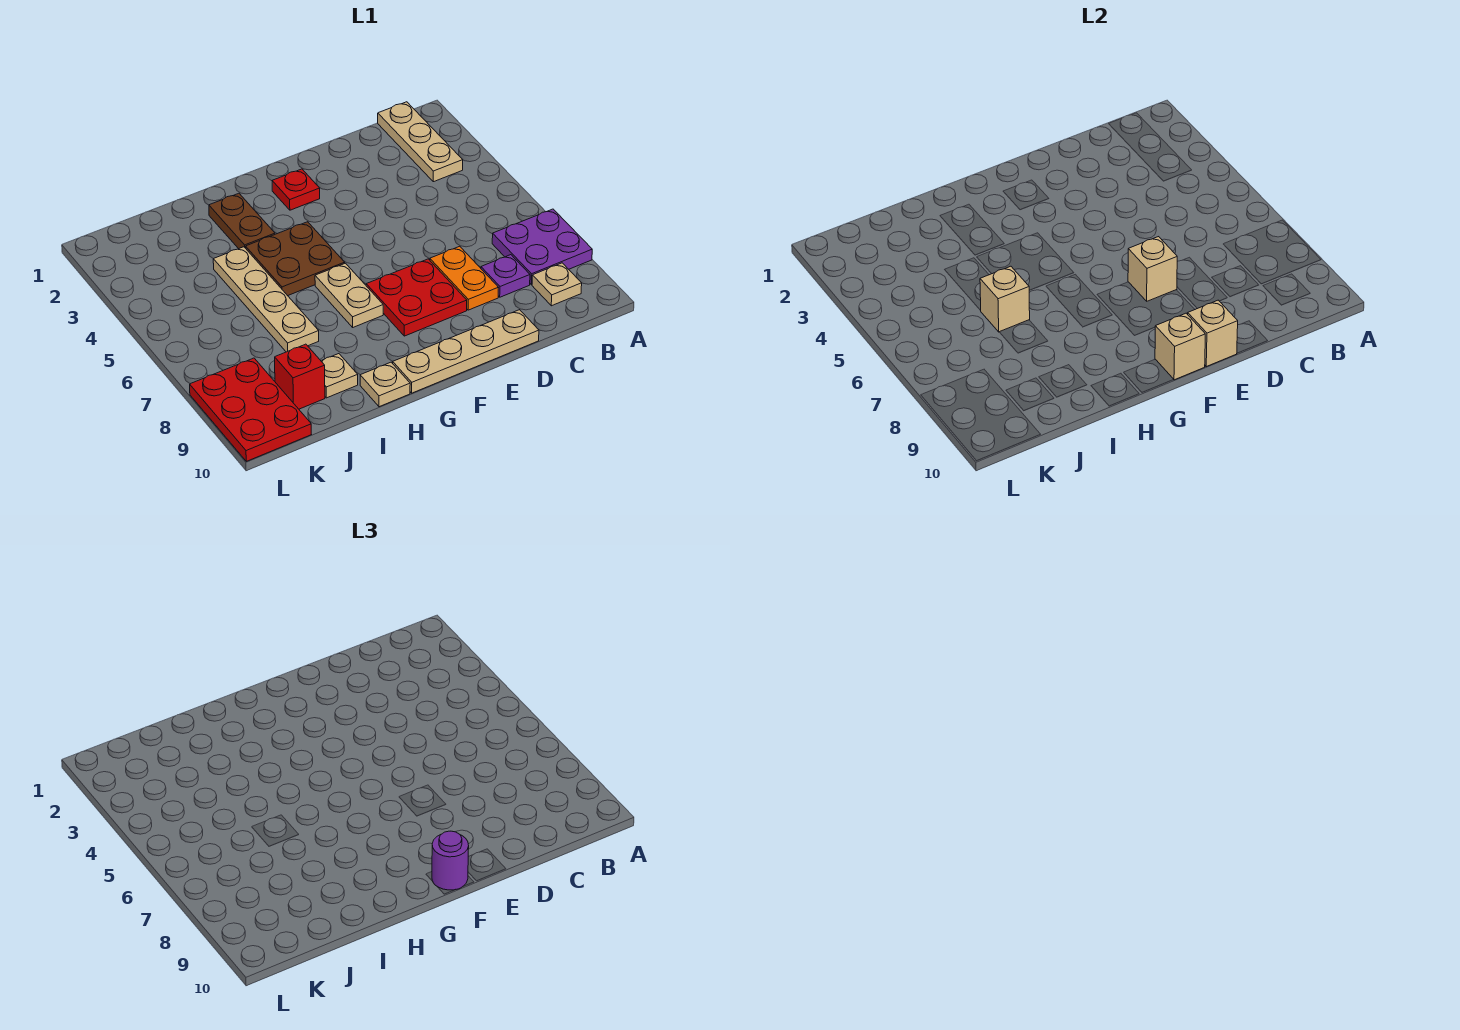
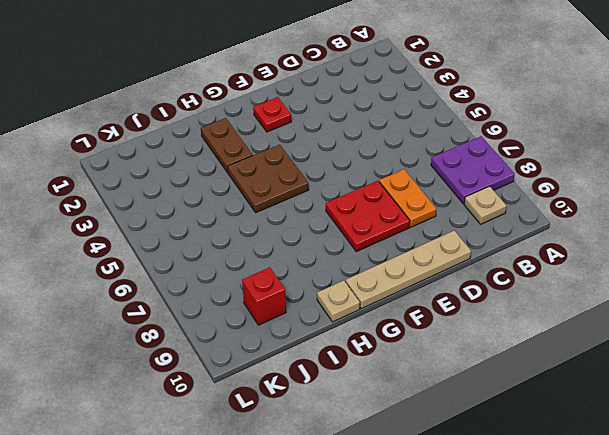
none -> tan plate B1:B3 level 1
none -> purple plate C8 level 1
none -> tan plate G6:G7 level 1

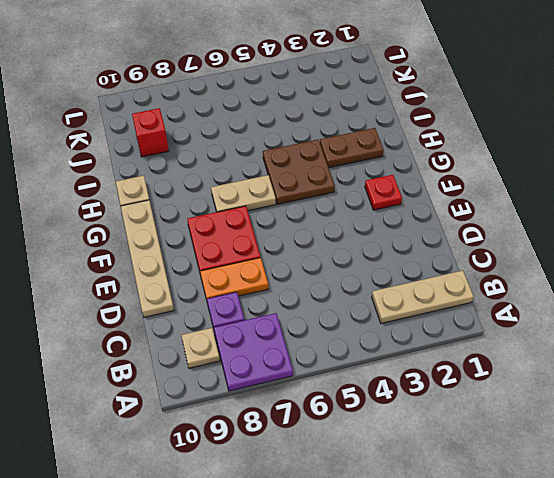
none -> tan plate I4:I7 level 1
none -> tan plate I9 level 1
none -> red plate K8:L10 level 1

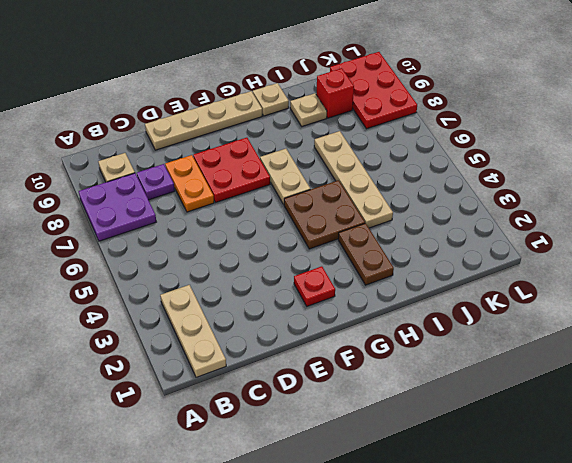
none -> tan brick E7 level 2
none -> tan brick E10 level 2
none -> tan brick F10 level 2

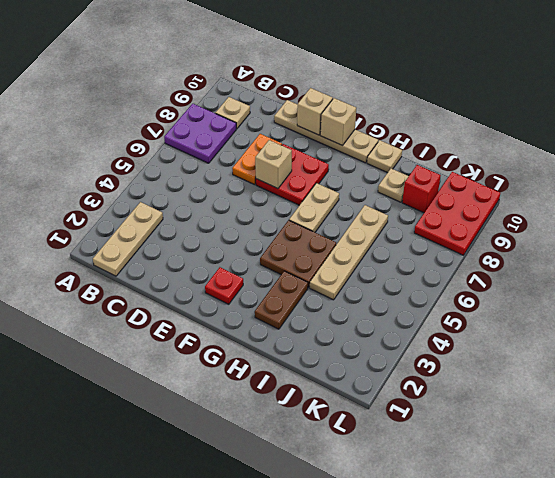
none -> purple plate C8 level 1
none -> tan brick I6 level 2
none -> purple round brick F10 level 3

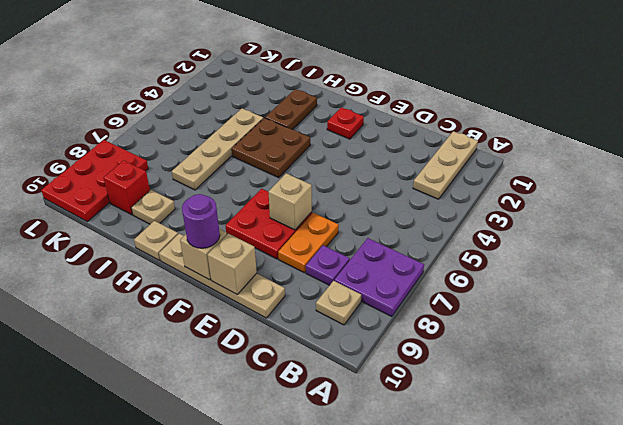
none -> tan plate G6:G7 level 1
none -> tan brick I6 level 2

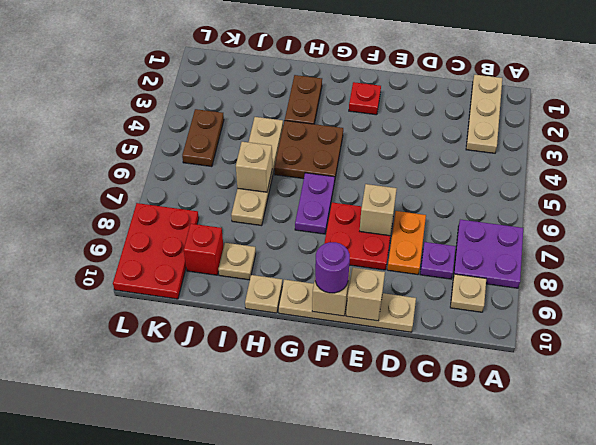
purple plate G6:G7 level 1 -> tan plate G6:G7 level 1
brown plate K4:K5 level 1 -> none

